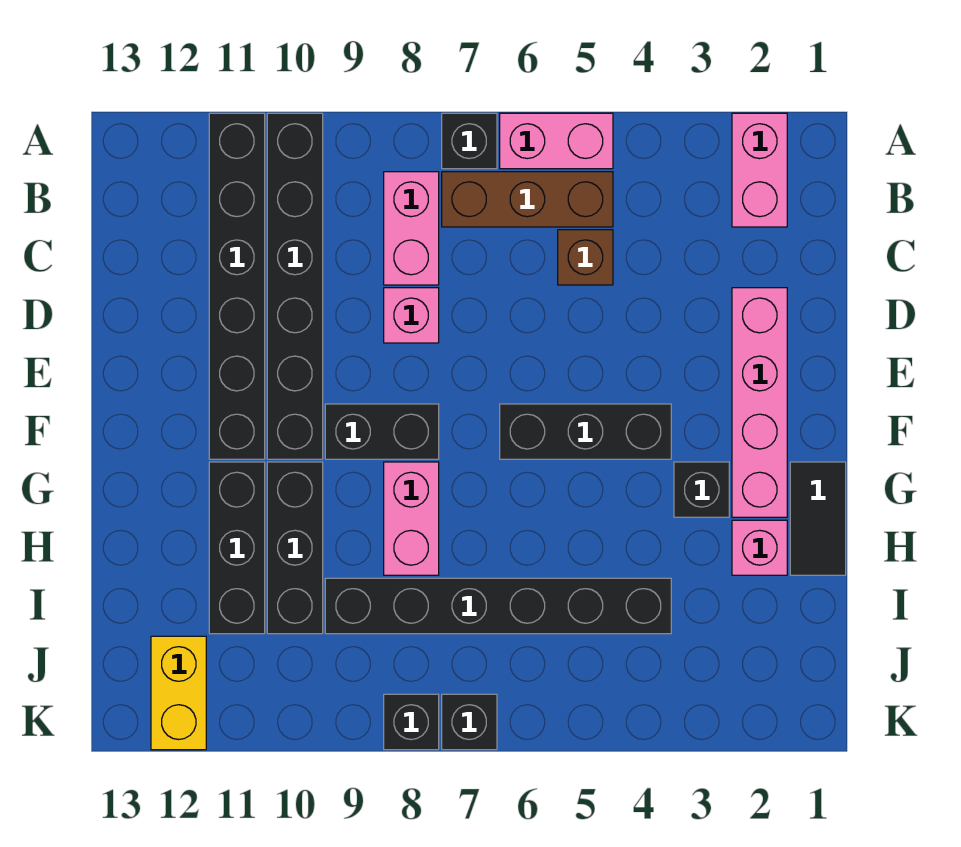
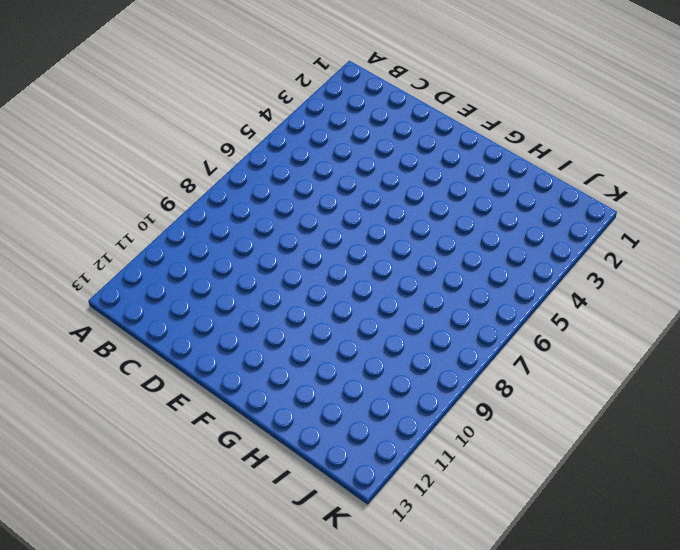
none -> pink brick A2:B2 level 1
none -> pink brick A5:A6 level 1
none -> black brick A7 level 1

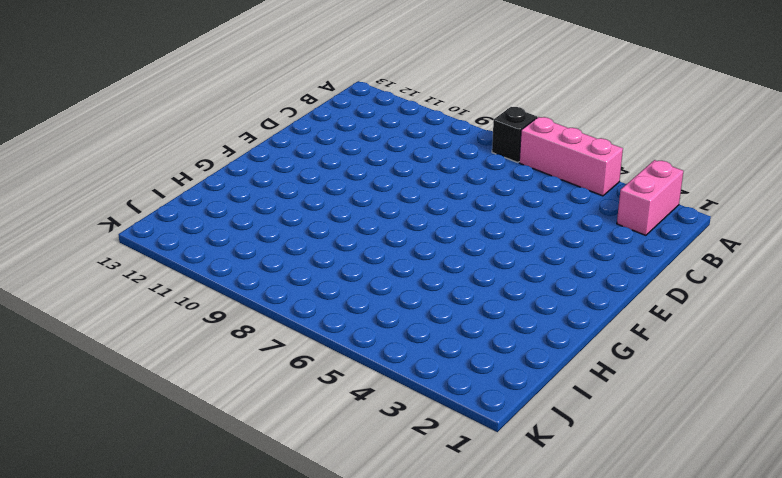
pink brick A4:A6 level 1 -> pink brick A5:A6 level 1
none -> black brick A10:F10 level 1
none -> black brick A11:F11 level 1
none -> brown brick B5:B7 level 1

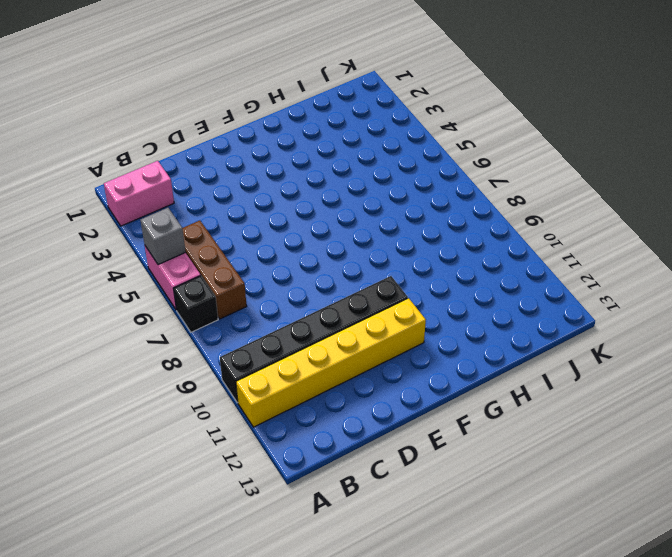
grey brick A5 level 2 -> none
yellow brick A11:F11 level 1 -> black brick A11:F11 level 1
none -> pink brick B8:C8 level 1
none -> brown brick C5 level 1
none -> pink brick D2:G2 level 1

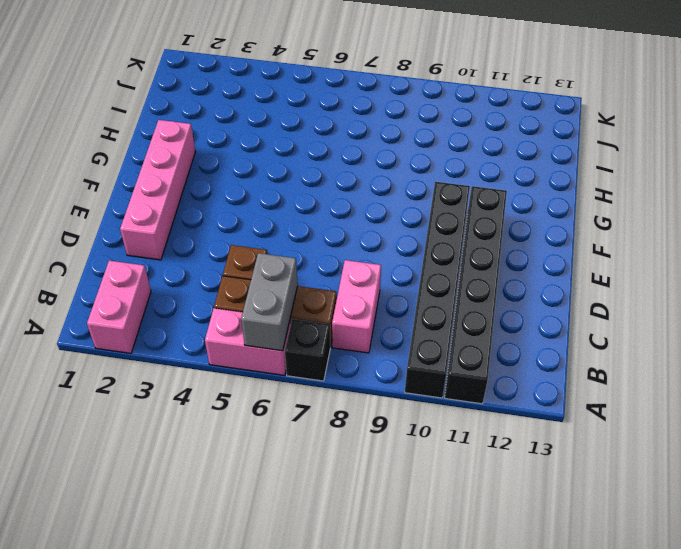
grey brick A6:B6 level 2 -> none
none -> pink brick D8 level 1
none -> black brick F4:F6 level 1
none -> black brick F8:F9 level 1

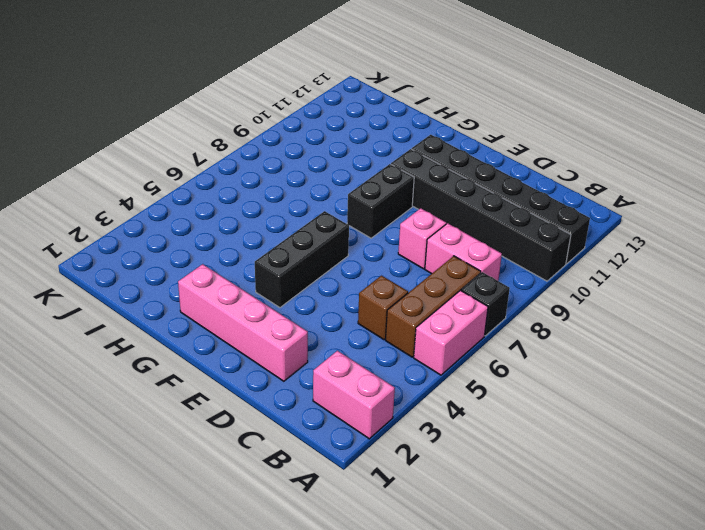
none -> black tile G1:H1 level 1
none -> black brick G3 level 1
none -> pink brick G8:H8 level 1

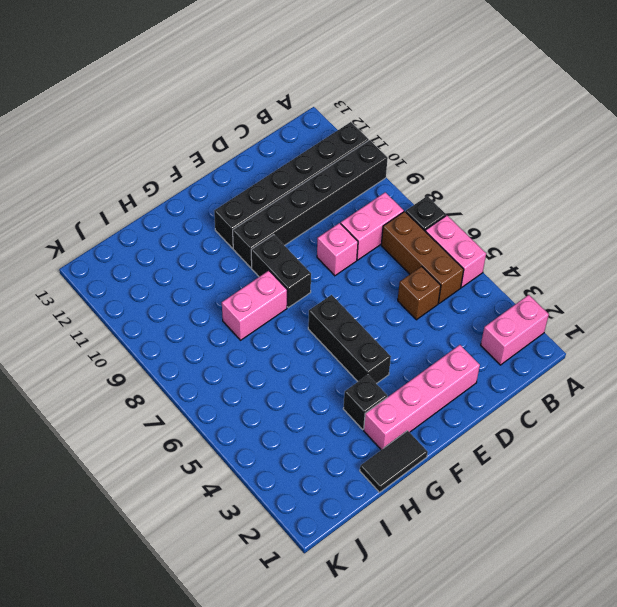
none -> black brick G10:I10 level 1
none -> black brick G11:I11 level 1
none -> pink brick H2 level 1

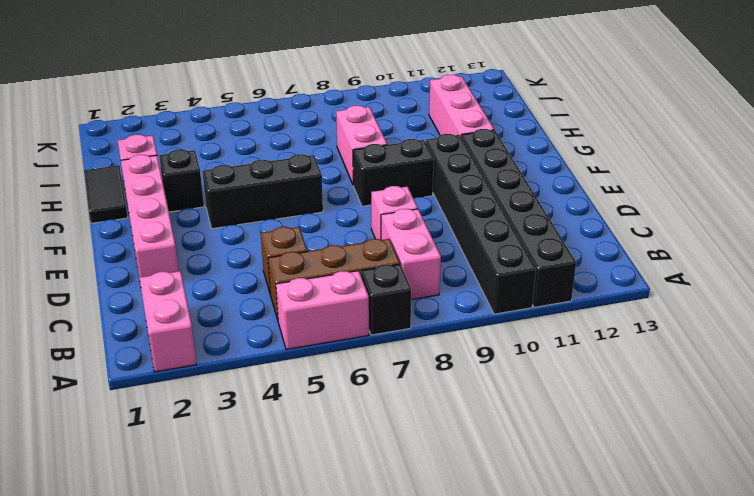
pink brick G11:I11 level 1 -> black brick G11:I11 level 1
none -> black brick G10:I10 level 1
none -> black brick I4:I9 level 1
none -> yellow brick J12:K12 level 1

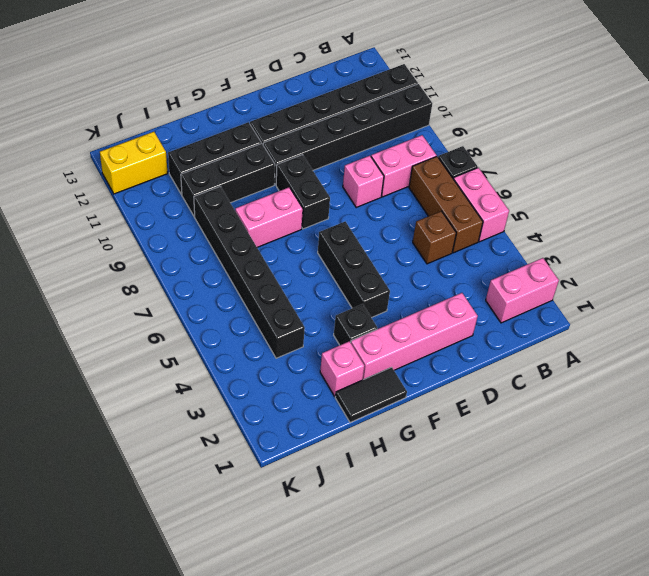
none -> black brick K7 level 1
none -> black brick K8 level 1

